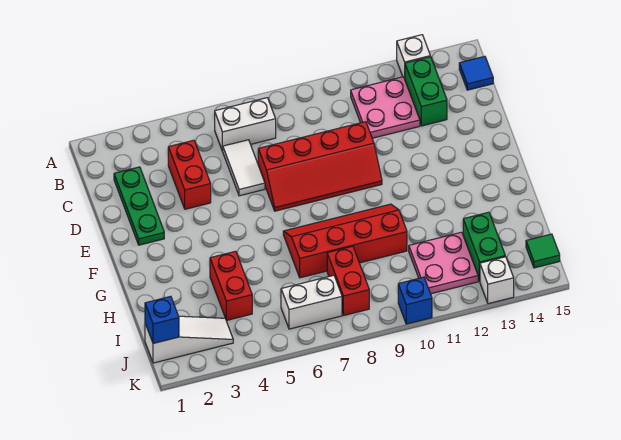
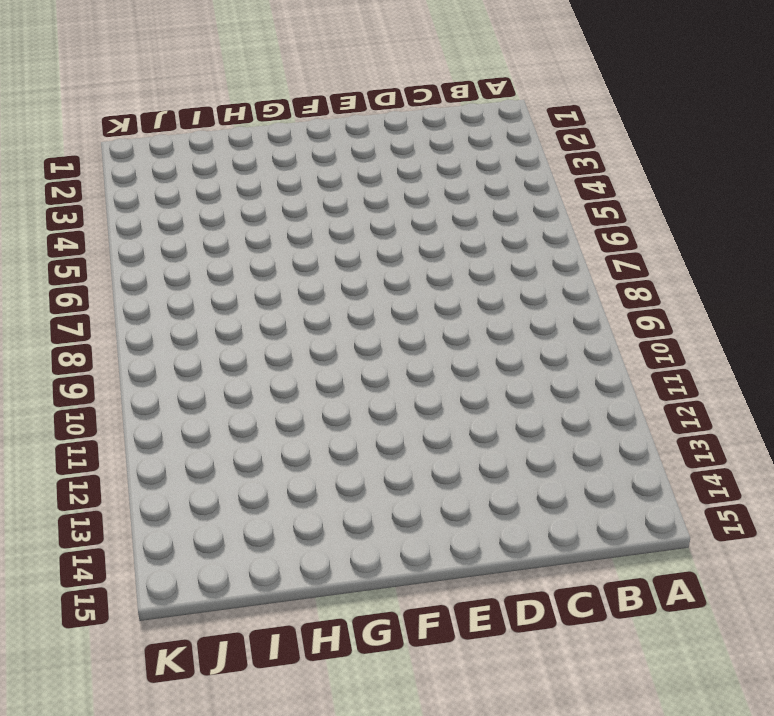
none -> white brick A13 level 1
none -> white brick B6:B7 level 1
none -> pink plate B11:C12 level 1

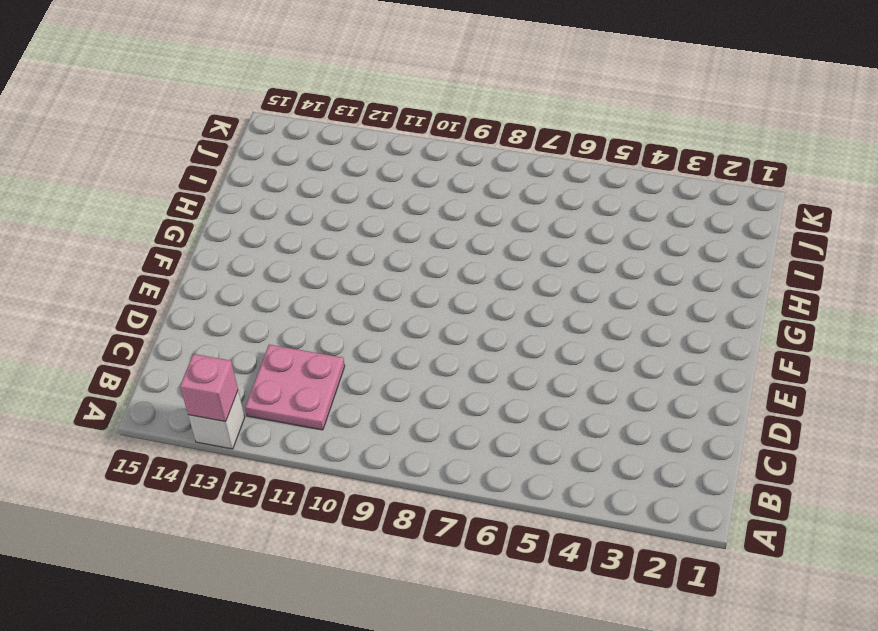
pink brick A13 level 2 -> none
none -> white brick B6:B7 level 1
none -> green brick B13:C13 level 1
none -> blue tile B15 level 1

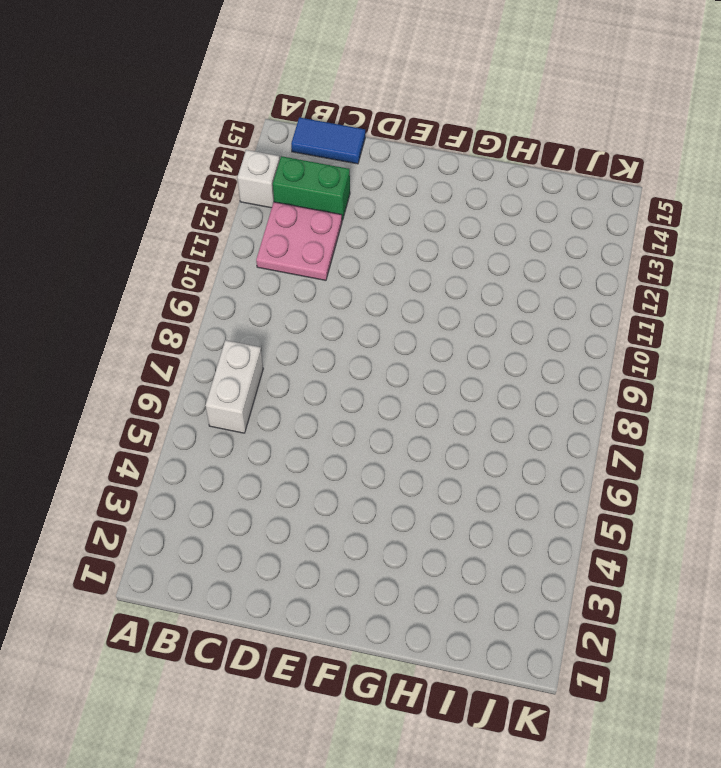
blue tile B15:C15 level 1 -> blue tile B15 level 1
none -> green plate C2:E2 level 1
none -> red brick C4:D4 level 1
none -> white tile C6:D6 level 1

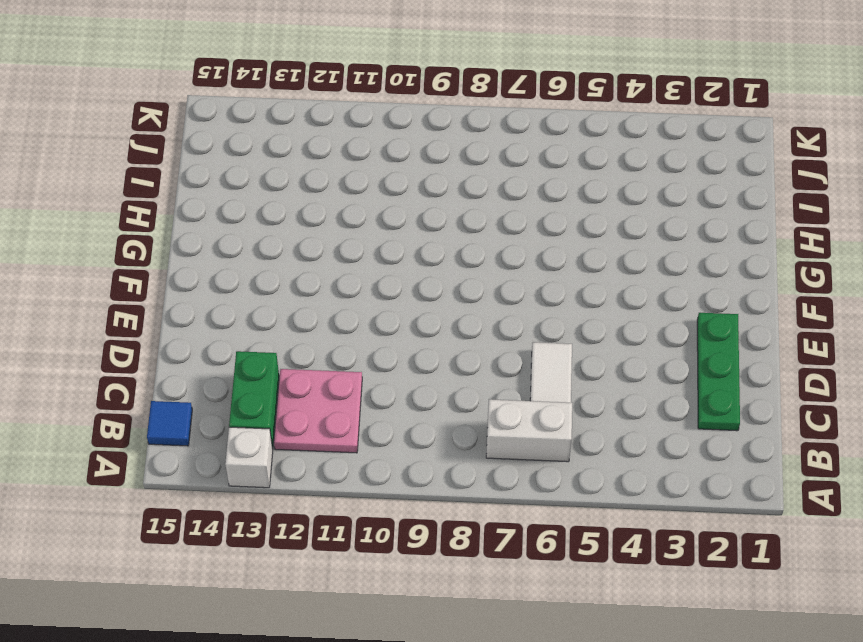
none -> red brick C4:D4 level 1
none -> red slope D7:E10 level 1 top D
none -> red slope G7:H10 level 1 top H

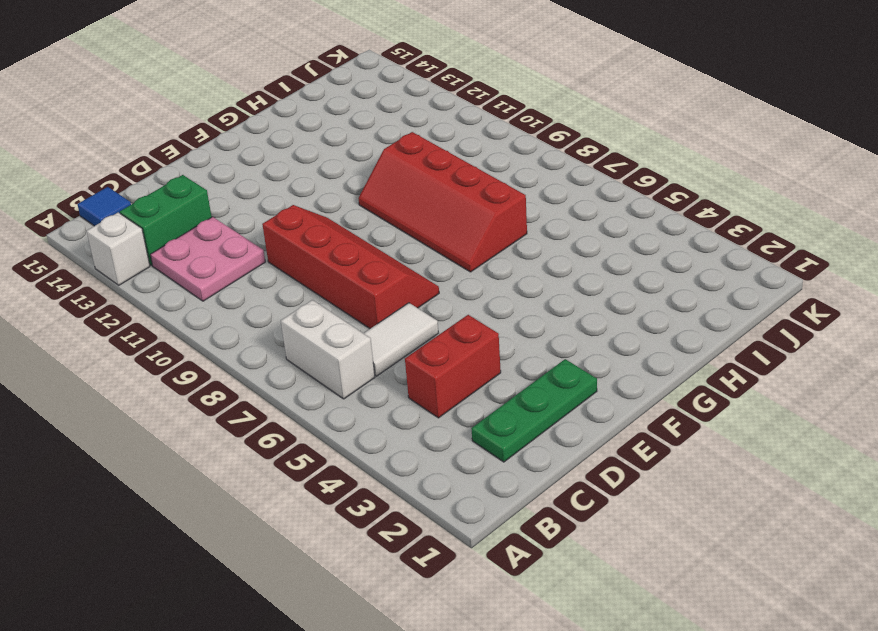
none -> red brick H4:I4 level 1
none -> red brick I8:J8 level 1
none -> pink plate I11:J12 level 1

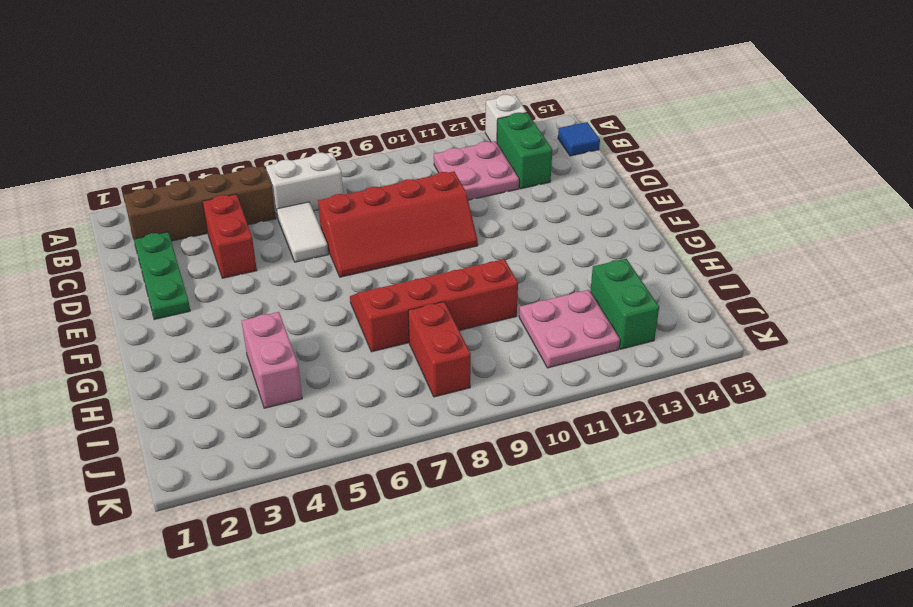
brown brick B2:B5 level 1 -> none
pink brick H4:I4 level 1 -> red brick H4:I4 level 1
none -> white slope J1:J3 level 1 top 1
none -> white brick J6:J7 level 1
none -> green tile J15 level 1

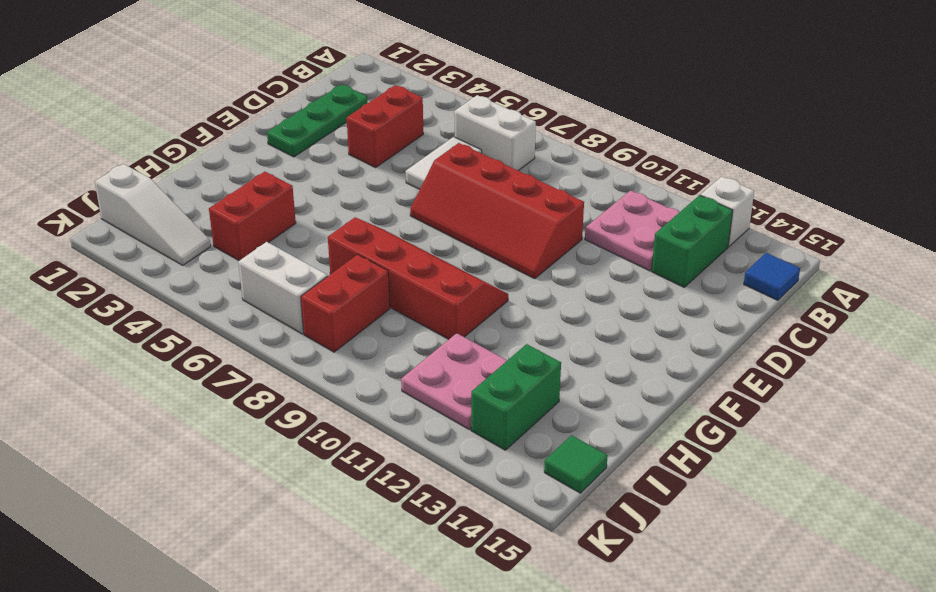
none -> blue brick K10 level 1
none -> white brick K13 level 1
none -> blue brick J1 level 2

